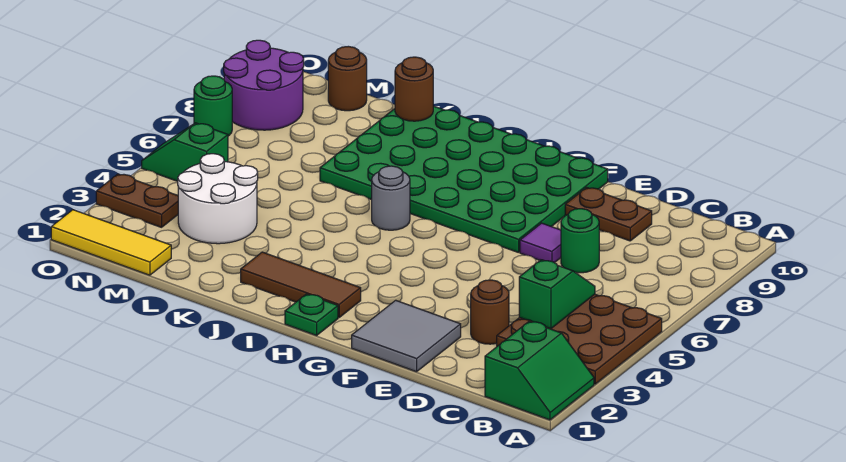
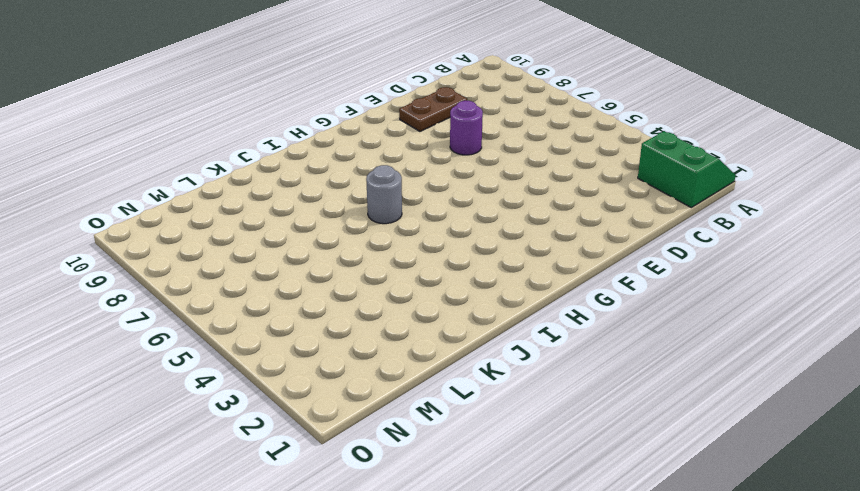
purple round brick E7 level 1 -> purple tile E7 level 1
none -> brown plate A3:C5 level 1
none -> brown round brick D3 level 1
none -> green round brick D7 level 1

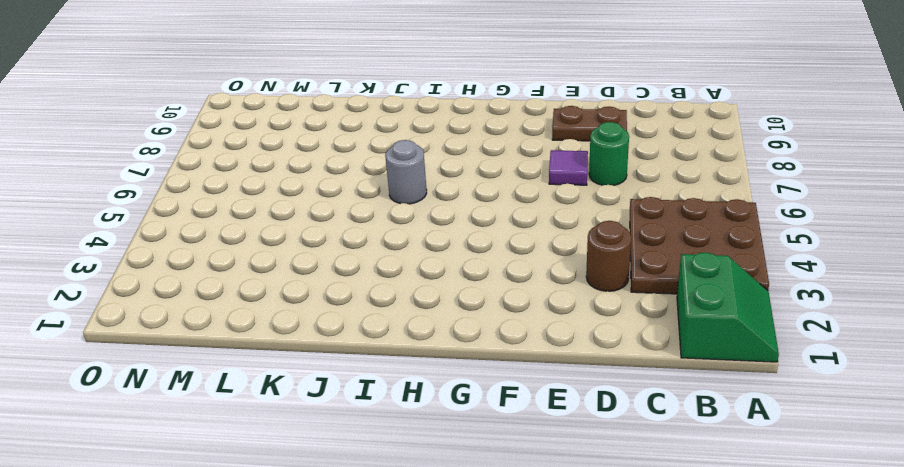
none -> grey tile E1:F2 level 1
none -> green plate F7:K10 level 1
none -> green plate H1 level 1

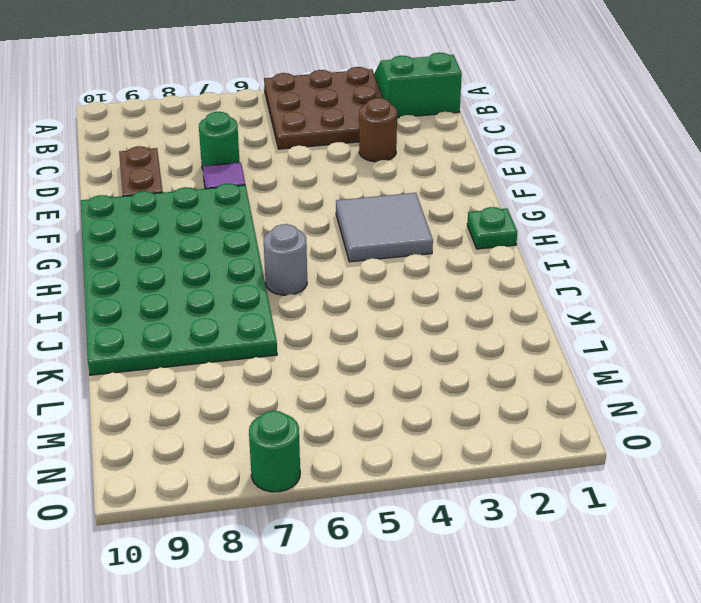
grey tile G3:H4 level 1 -> grey tile E1:F2 level 1
none -> brown tile H2:J2 level 1
none -> white round brick L3:M4 level 1
none -> yellow tile M1:O1 level 1

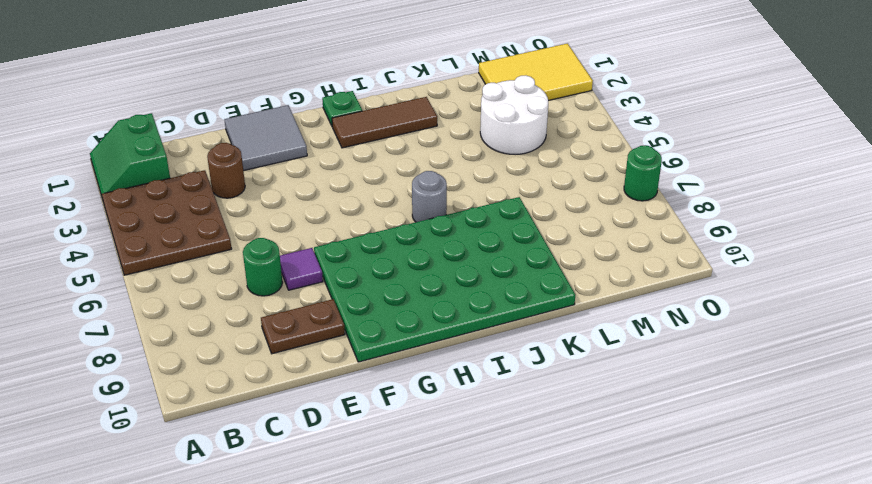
yellow tile M1:O2 level 1 -> yellow tile M1:O1 level 1
none -> brown round brick M10 level 1
none -> brown plate N3:O3 level 1
none -> green slope N5:O5 level 1 top N

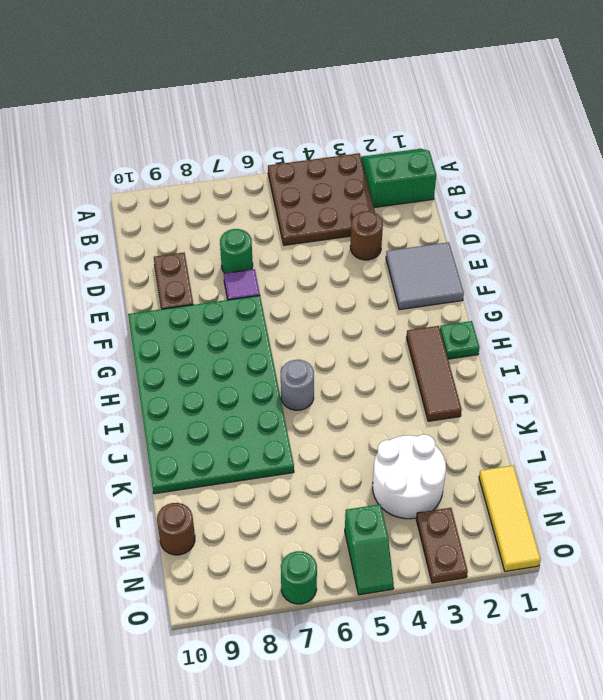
none -> purple round brick N8:O9 level 1
none -> green slope C4:C5 level 2 top 4
none -> brown round brick K10 level 2

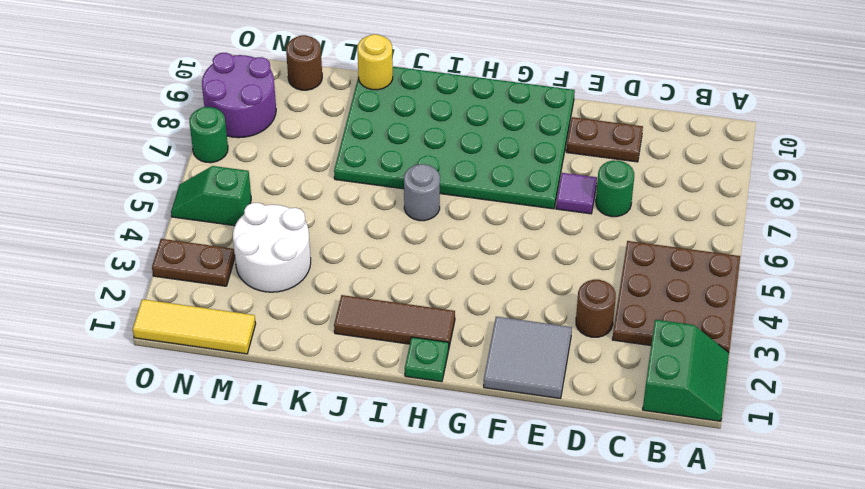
yellow round brick K10 level 2 -> brown round brick K10 level 2
none -> green slope C4:C5 level 2 top 4

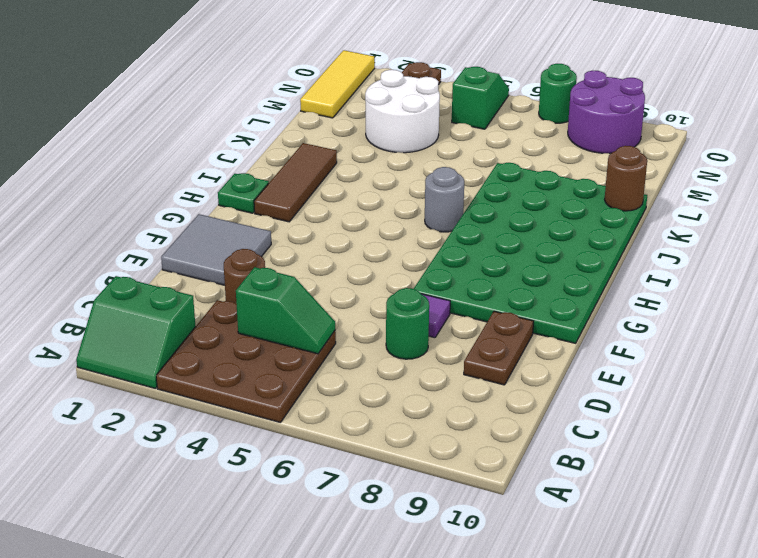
none -> brown round brick M10 level 1

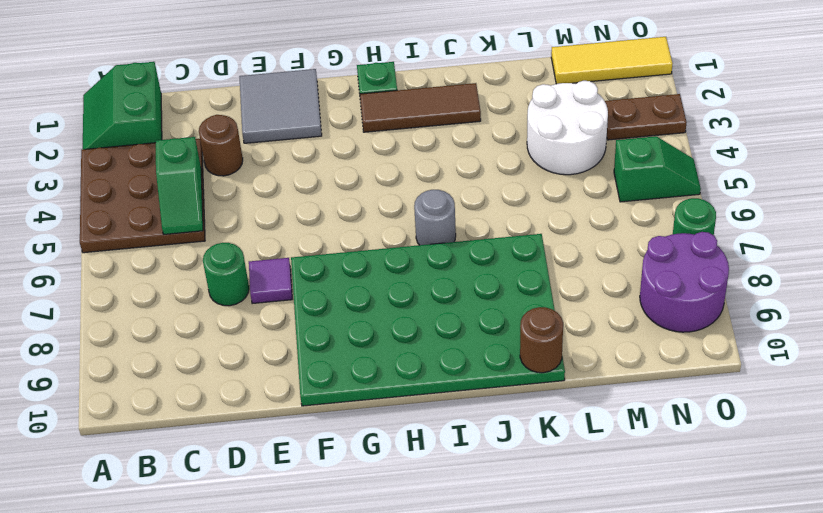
none -> brown plate D9:E9 level 1
none -> brown round brick M10 level 1

